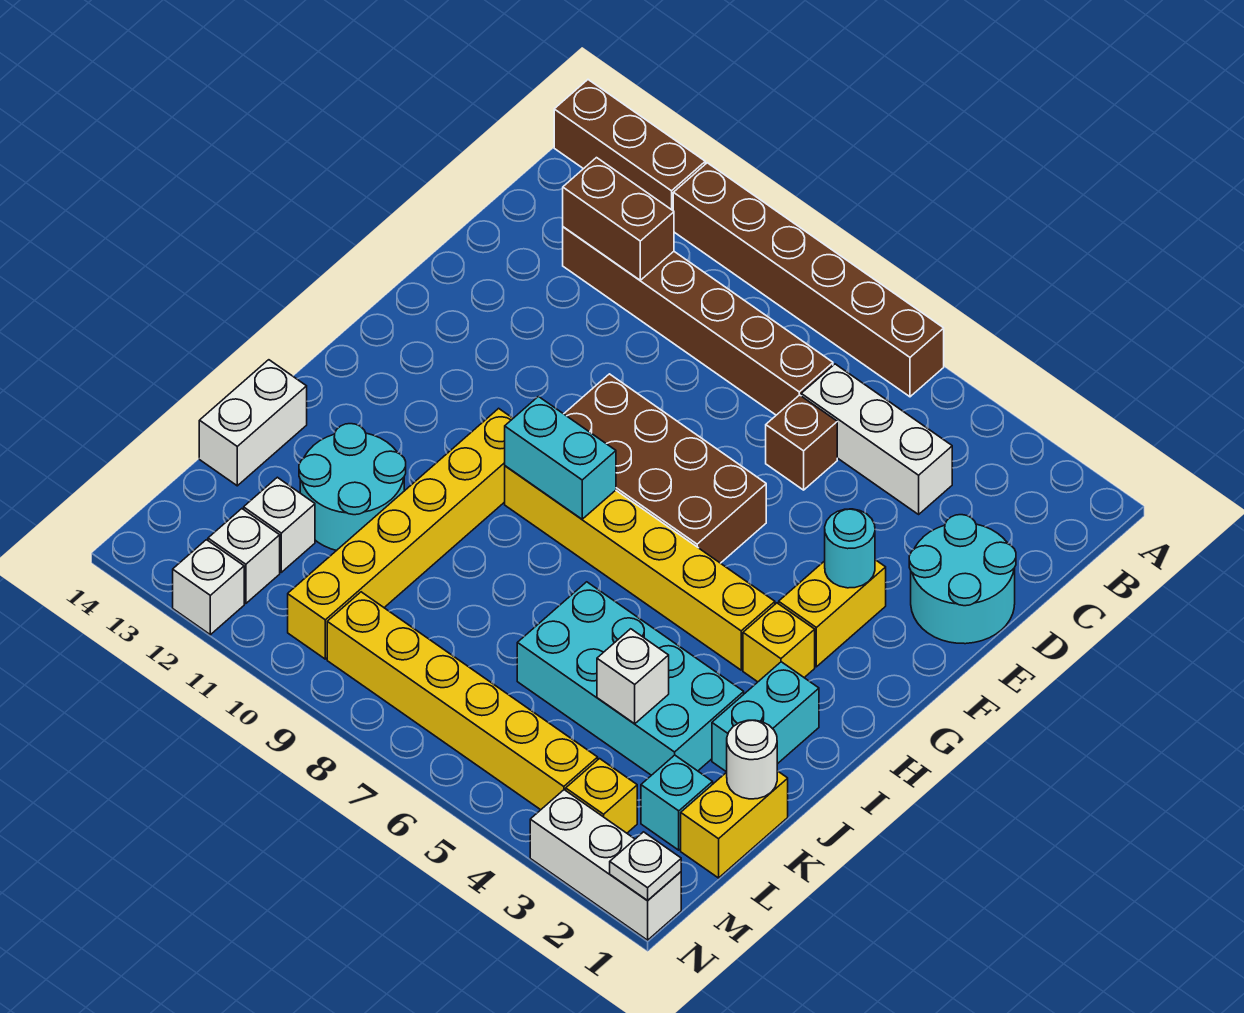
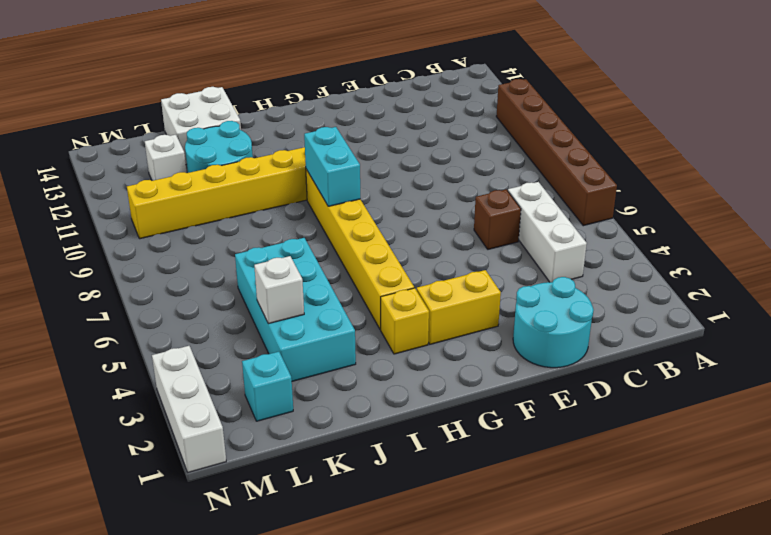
white brick J13:K14 level 1 -> white brick J14:K14 level 1
none -> brown brick A12:A14 level 1
none -> brown brick C7:C12 level 1
none -> brown brick F6:G9 level 1

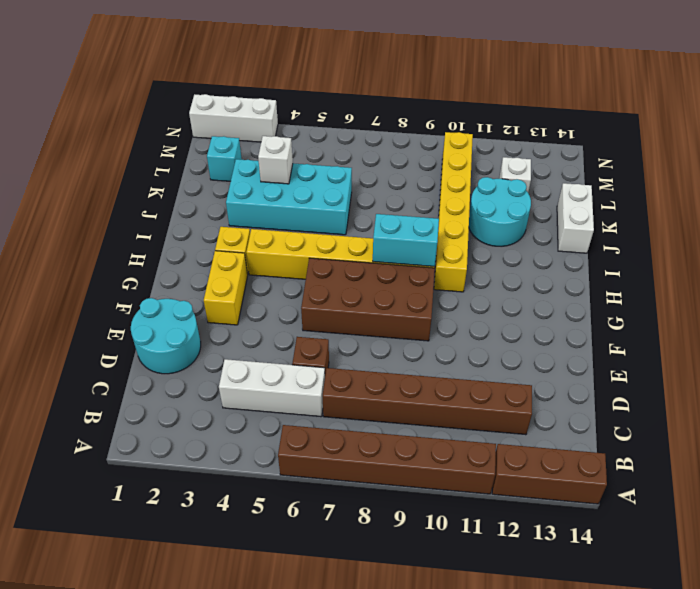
none -> cyan brick I2:J2 level 1
none -> yellow brick K1:L1 level 1
none -> yellow brick M3 level 1

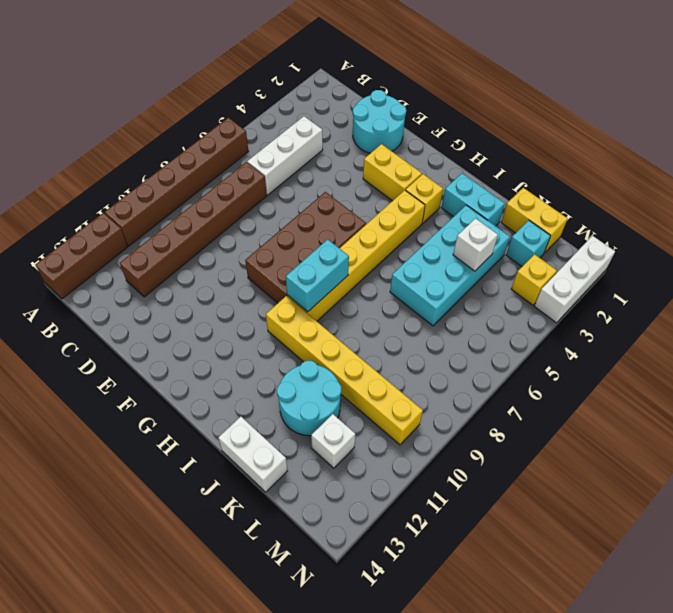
none -> brown brick D6 level 1
none -> yellow brick M4:M9 level 1
none -> white brick M12 level 1

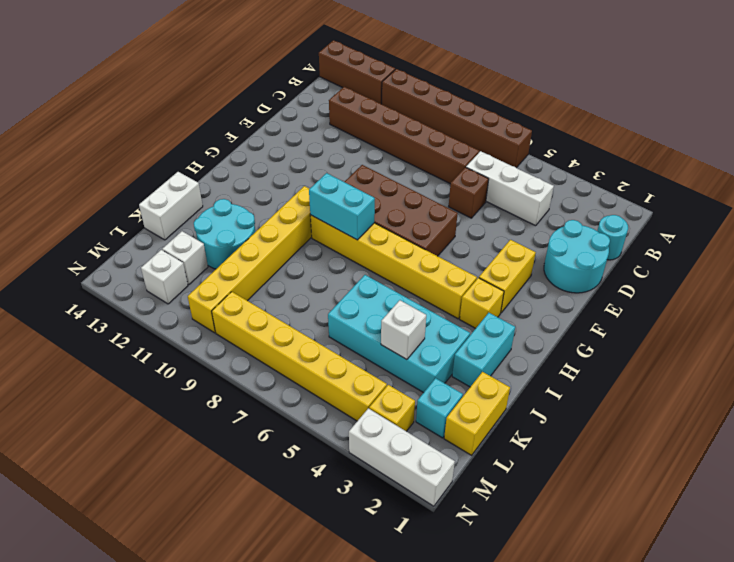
cyan round brick C1 level 1 -> cyan round brick F3 level 2
none -> white brick N12 level 1
none -> brown brick C11:C12 level 2
none -> white round brick K1 level 2

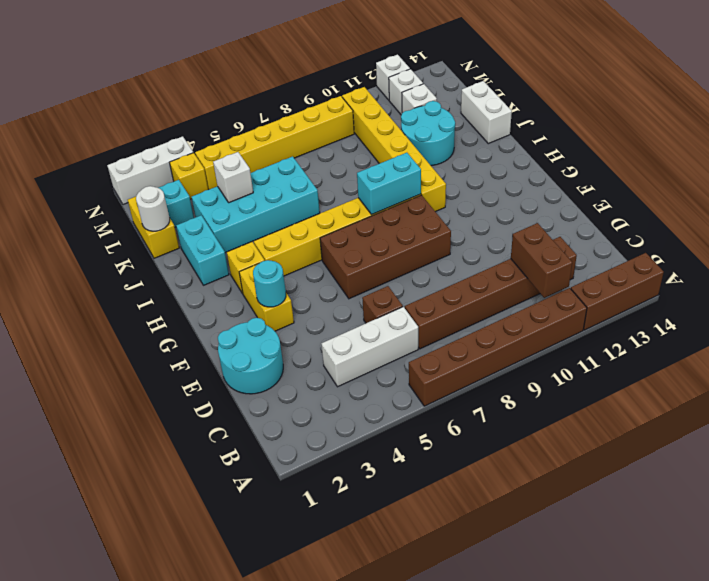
brown brick B11:C11 level 2 -> brown brick C11:C12 level 2
none -> white plate N1 level 2

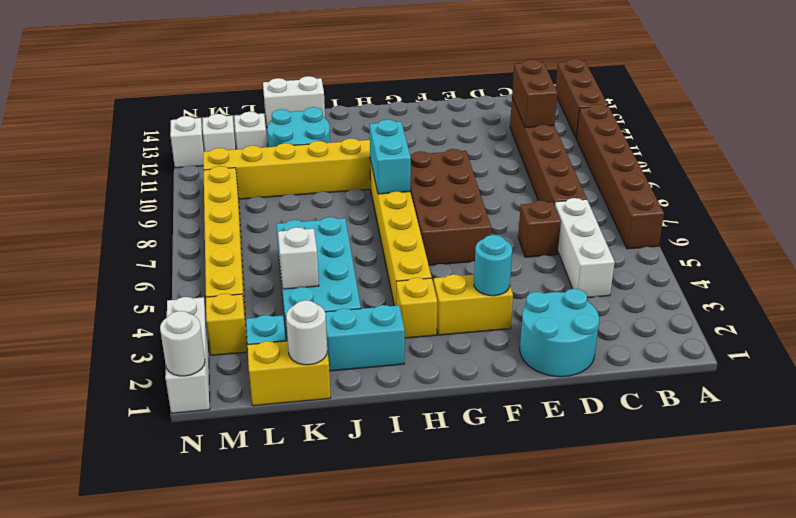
white round brick N1 level 2 -> white plate N1 level 2

